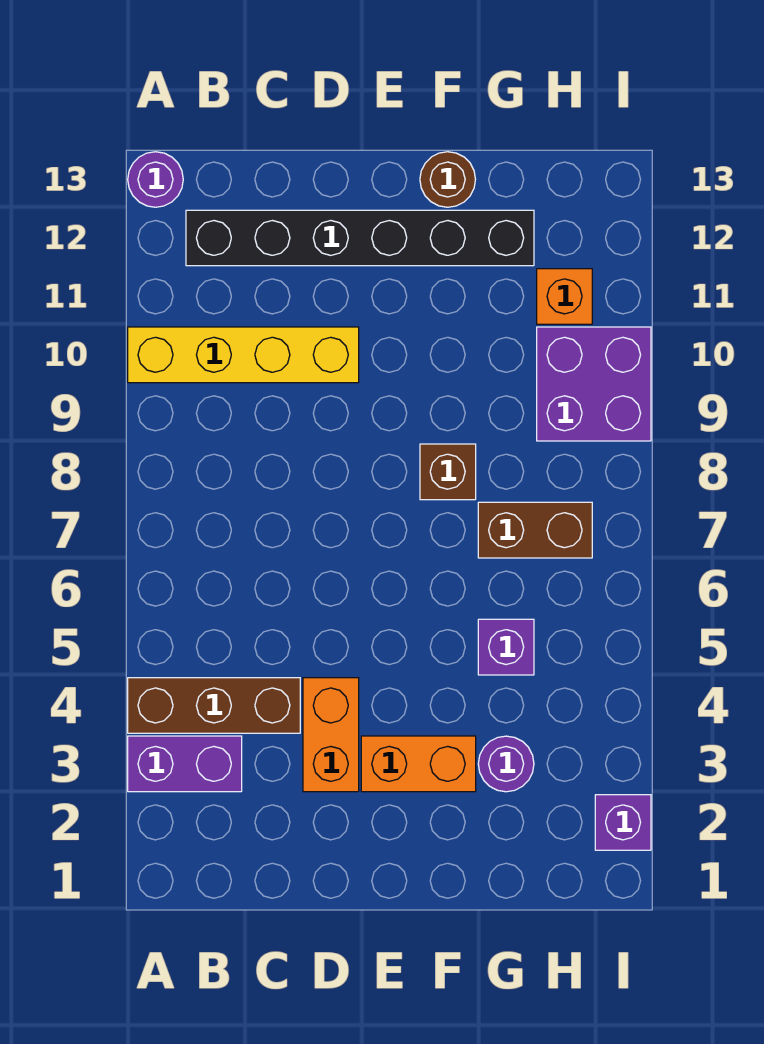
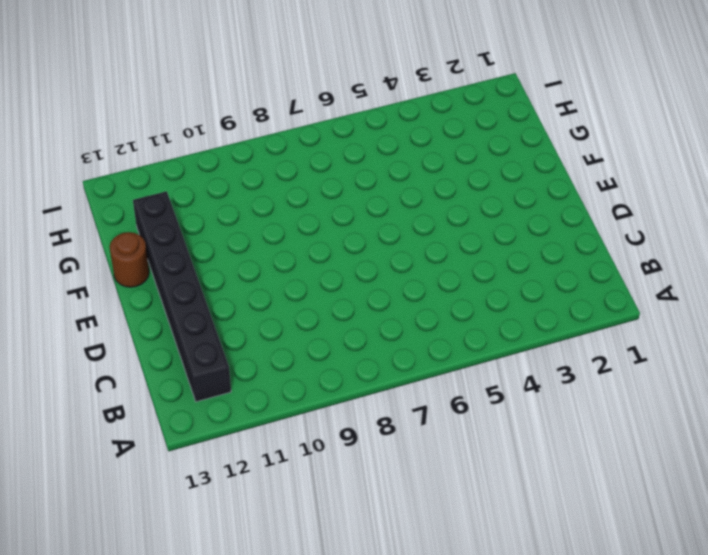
none -> purple brick A3:B3 level 1
none -> brown brick A4:C4 level 1
none -> yellow brick A10:D10 level 1

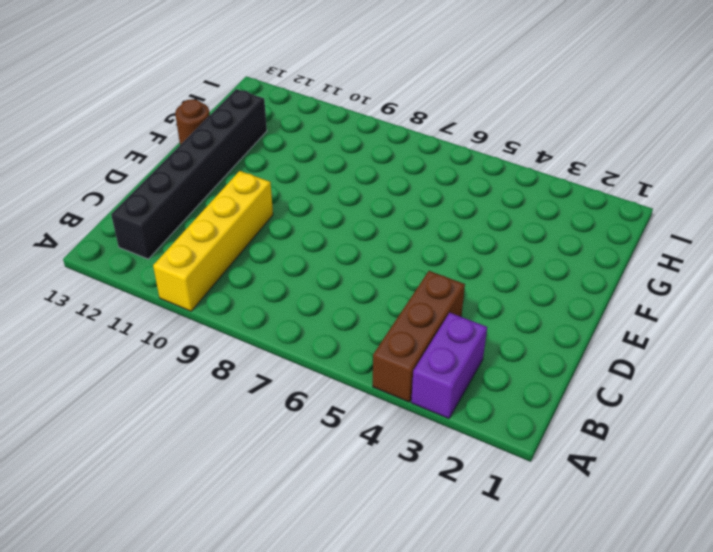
none -> purple round brick A13 level 1
none -> orange brick D3:D4 level 1
none -> orange brick E3:F3 level 1

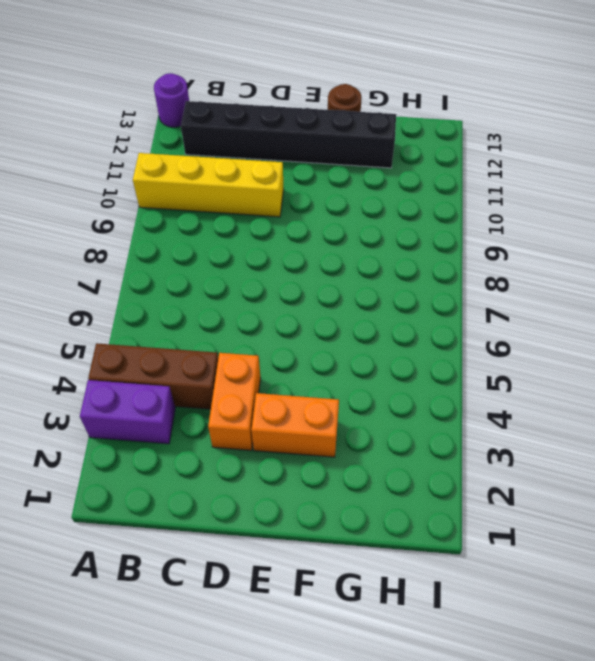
none -> brown brick F8 level 1
none -> purple round brick G3 level 1
none -> purple brick G5 level 1

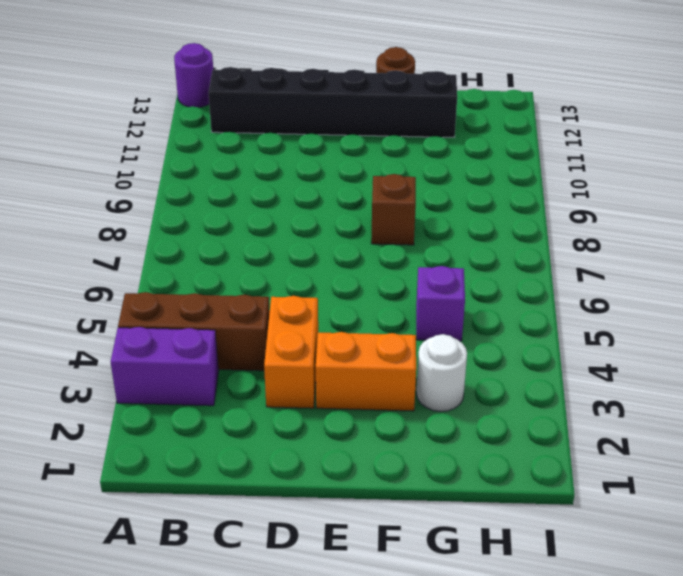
white round brick G3 level 1 -> purple round brick G3 level 1
none -> yellow brick A10:D10 level 1
none -> brown brick G7:H7 level 1
none -> purple brick H9:I10 level 1

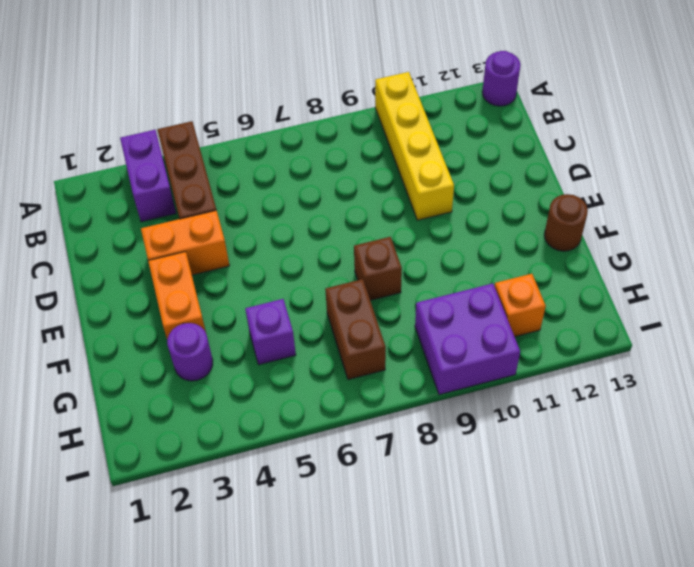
none -> black brick B12:G12 level 1
none -> purple brick I2 level 1

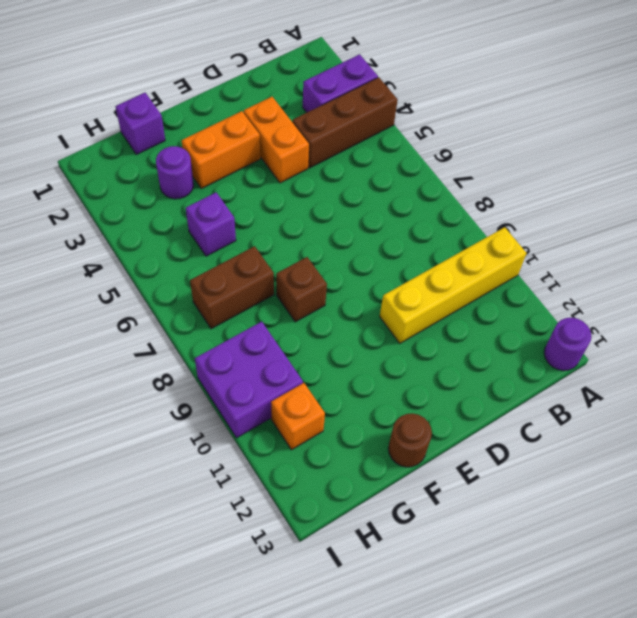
purple brick G1 level 1 -> purple brick I2 level 1
none -> black brick B12:G12 level 1

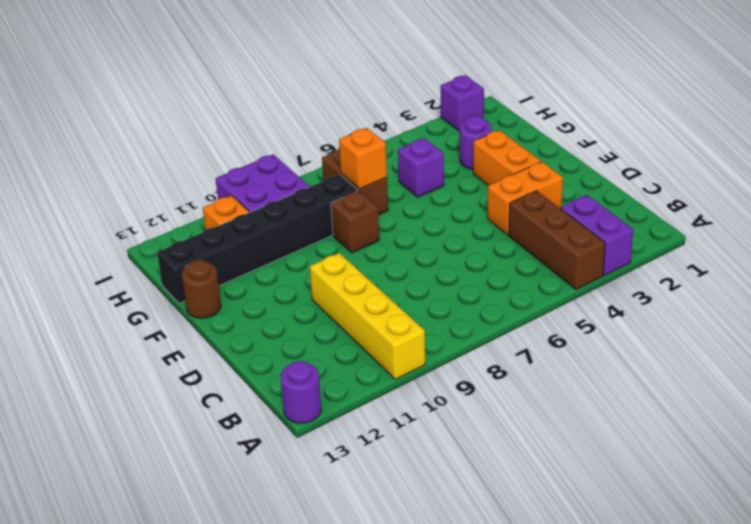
orange brick G7 level 2 -> none
black brick G8:G13 level 1 -> black brick B12:G12 level 1

